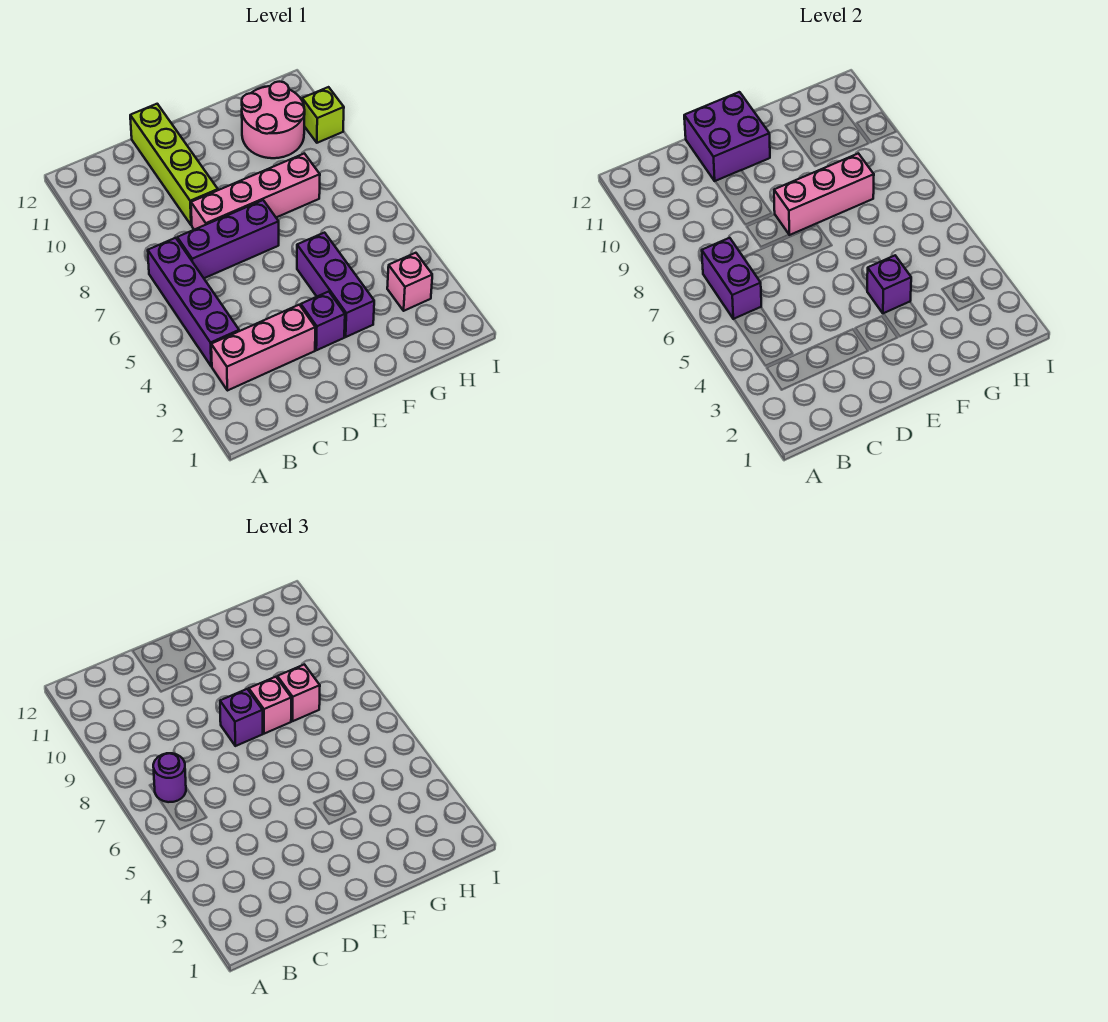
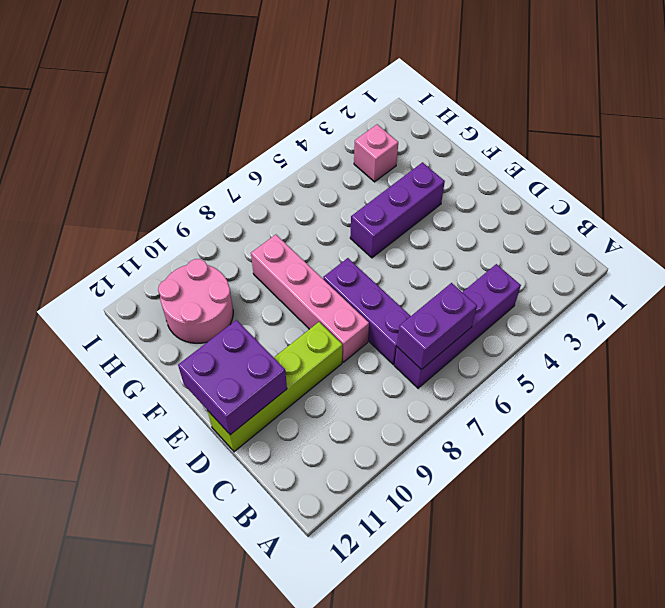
none -> pink brick B3:D3 level 1
none -> purple brick E3 level 1
none -> lime brick I10 level 1

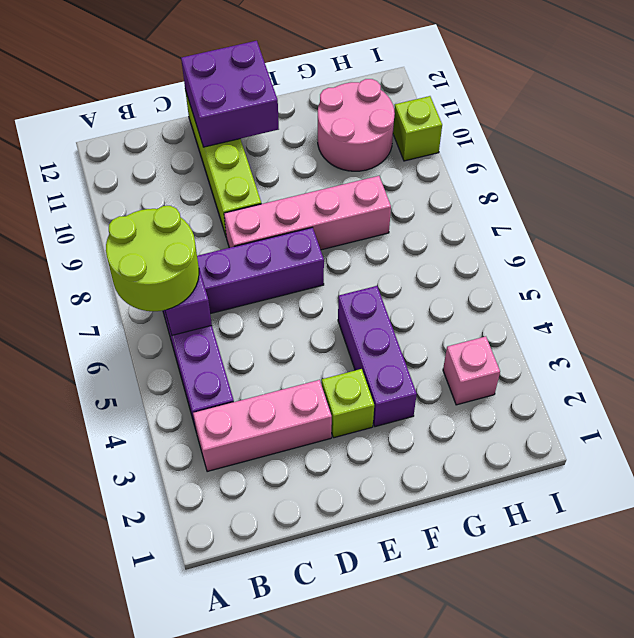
lime round brick A6:B7 level 3 -> purple round brick B7 level 3
lime brick E3 level 1 -> purple brick E3 level 1
none -> pink brick E8:G8 level 2
none -> purple brick F4 level 2
none -> purple brick E8 level 3

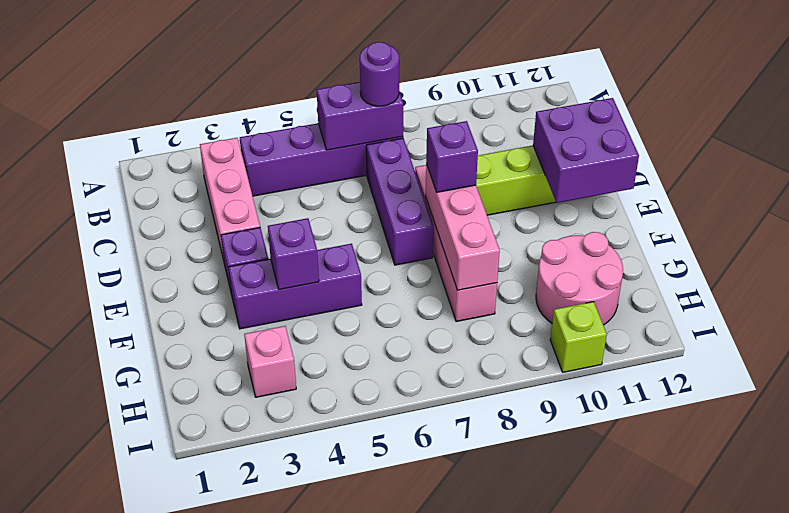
none -> pink brick F8 level 3
none -> pink brick G8 level 3

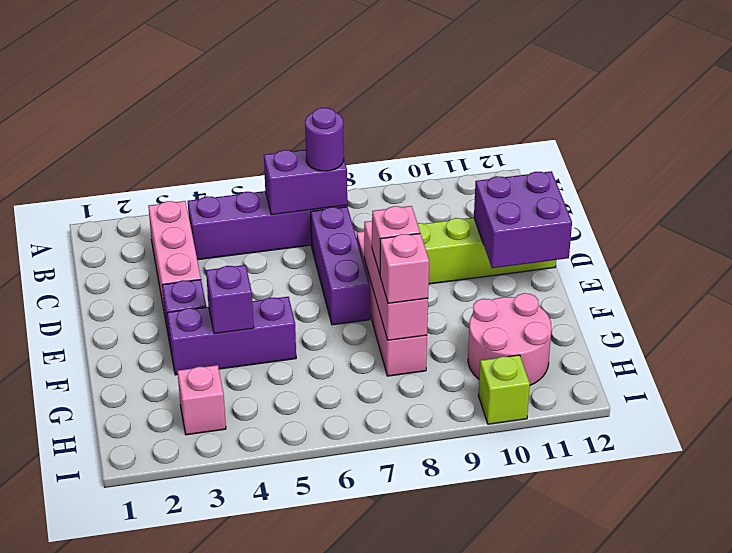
none -> purple brick E8 level 3

